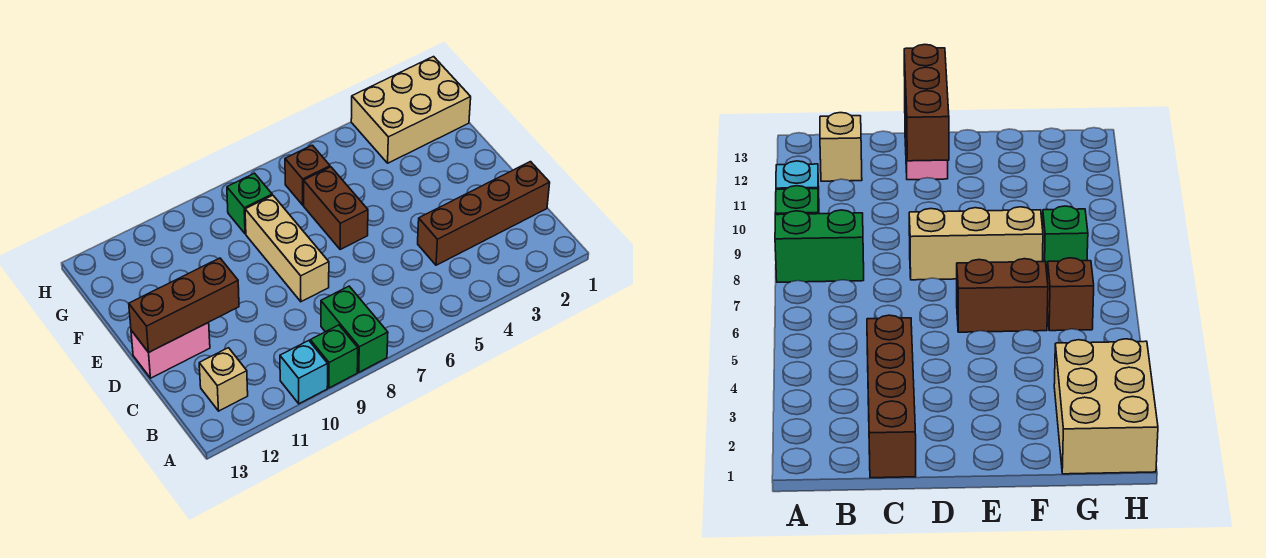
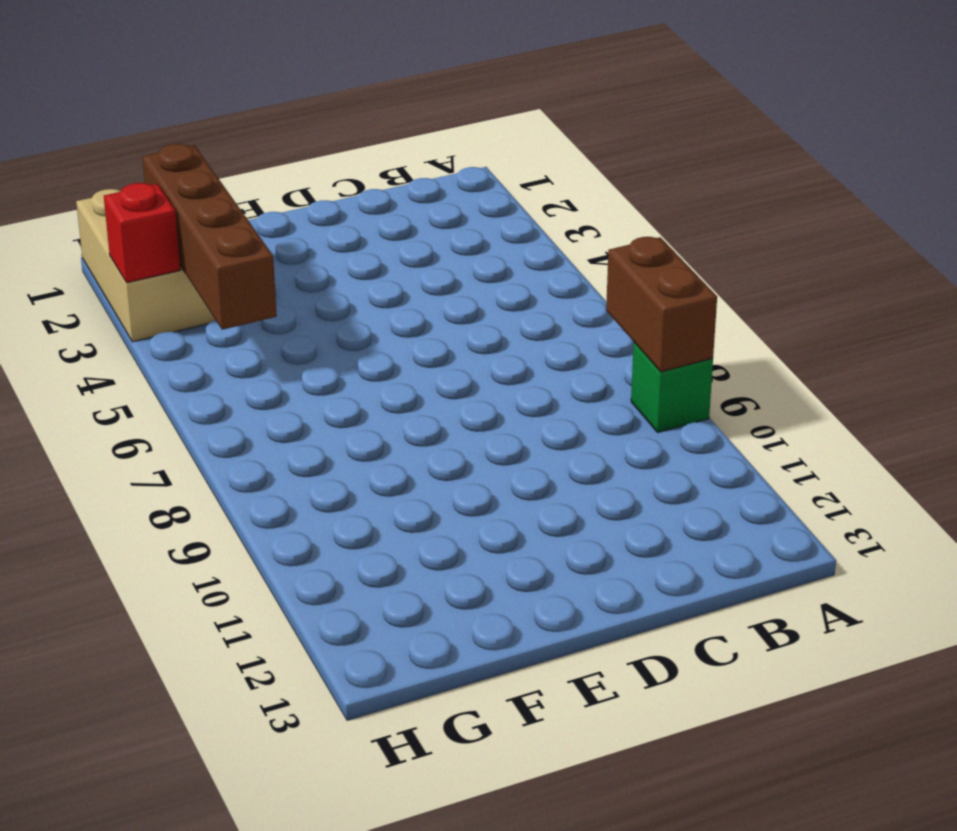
brown brick A8:A9 level 2 -> brown brick E6:F6 level 1
brown brick G2:G5 level 2 -> brown brick C1:C4 level 1
red brick H3 level 2 -> none
none -> green brick A8:B8 level 1
none -> cyan brick A10 level 1
none -> tan brick B12 level 1

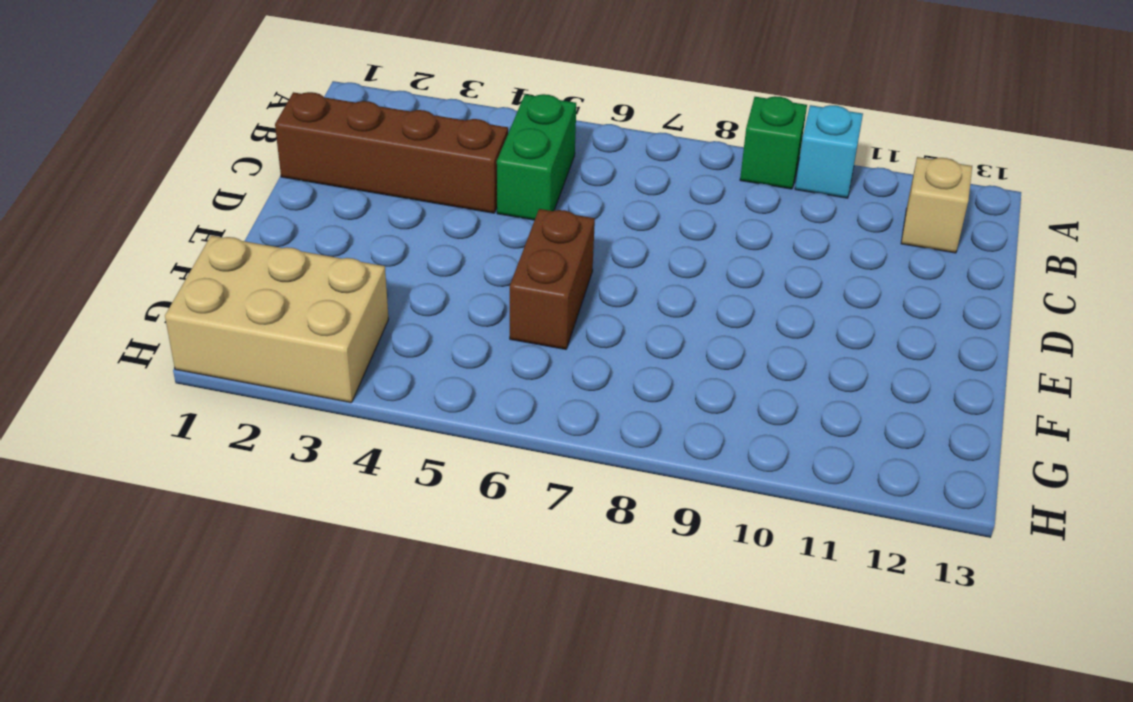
green brick B5:C5 level 1 -> green brick A8:B8 level 1
none -> tan brick D8:F8 level 1
none -> pink brick D12:D13 level 1
none -> brown brick G6 level 1

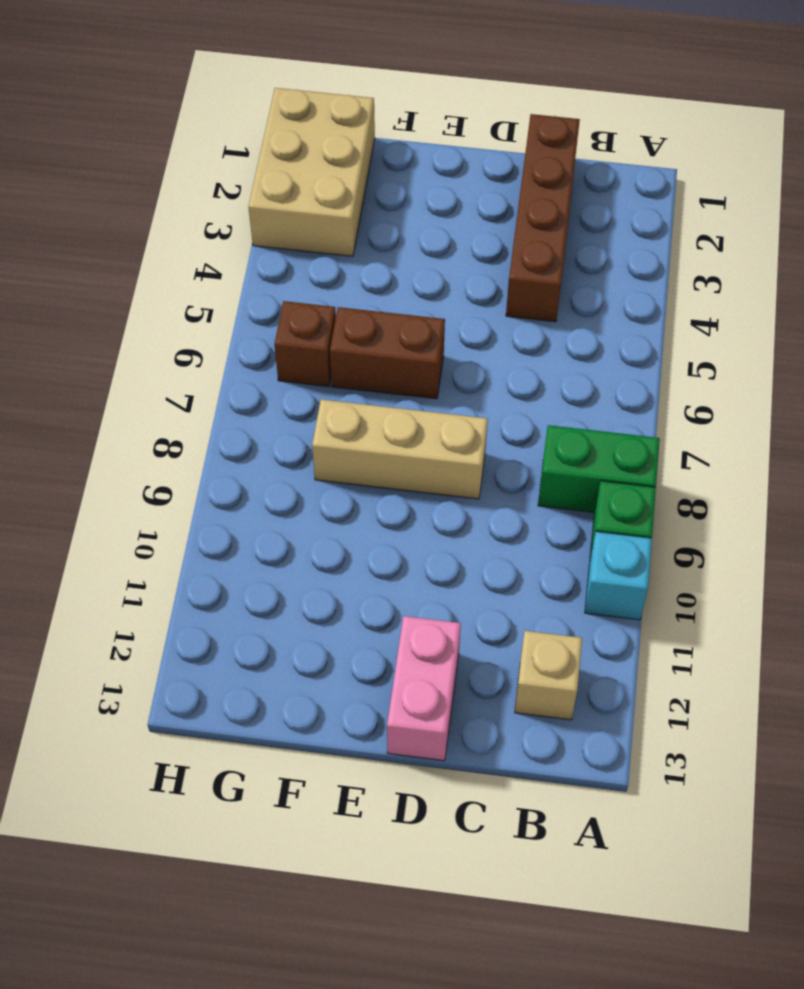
none -> green brick G8 level 1
none -> brown brick D11:D13 level 2

